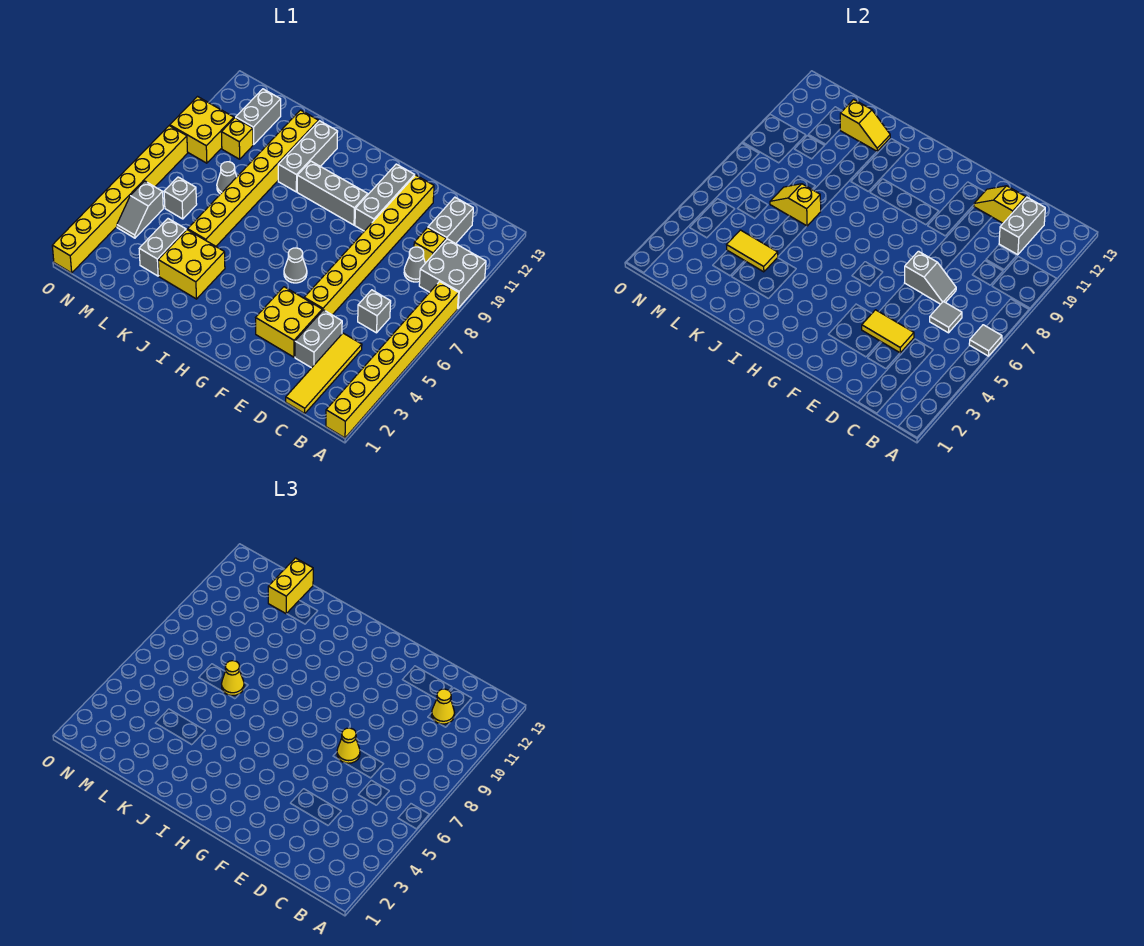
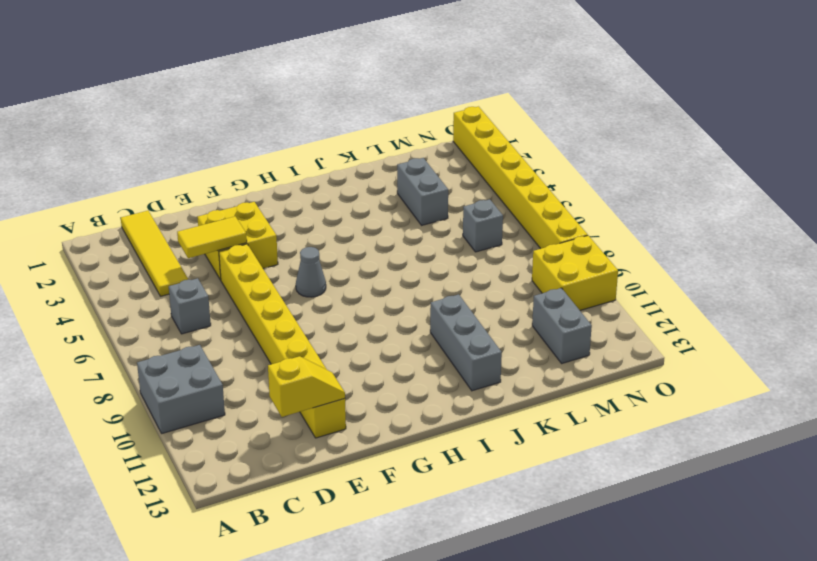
none -> yellow brick A1:A8 level 1
none -> grey cone C9 level 1
none -> yellow brick C10 level 1
none -> grey brick C11:C12 level 1

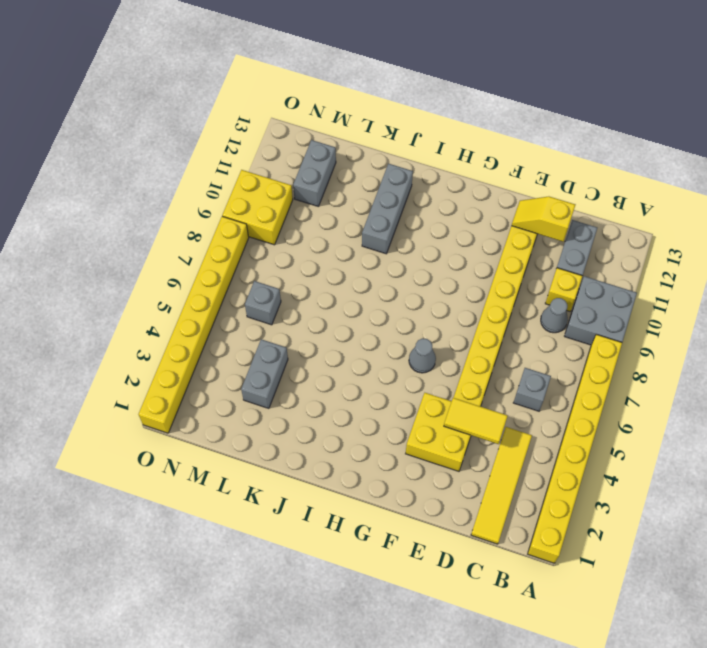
none -> grey brick D3:D4 level 1
none -> grey brick F10:F12 level 1
none -> grey brick G10:I10 level 1
none -> yellow brick J3:K4 level 1

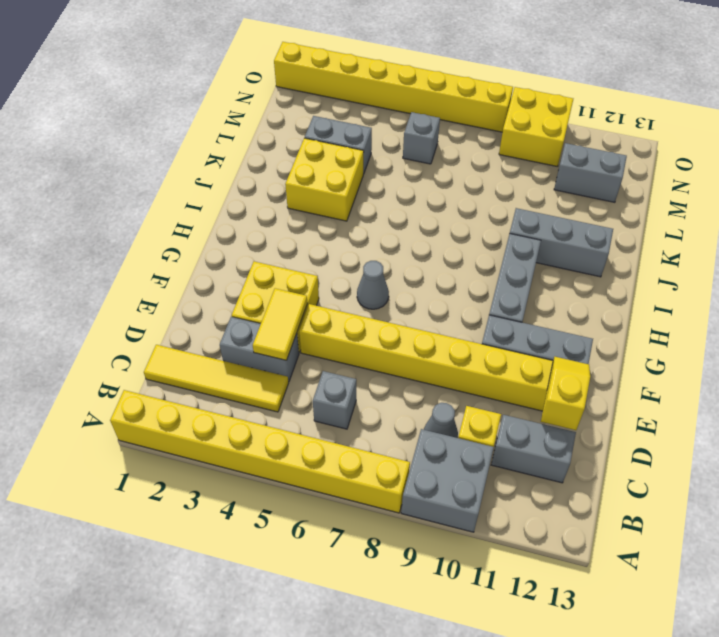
none -> yellow brick K5:K12 level 1
none -> grey cone L8 level 1
none -> yellow brick M10 level 1
none -> grey slope N4:N5 level 1 top 5

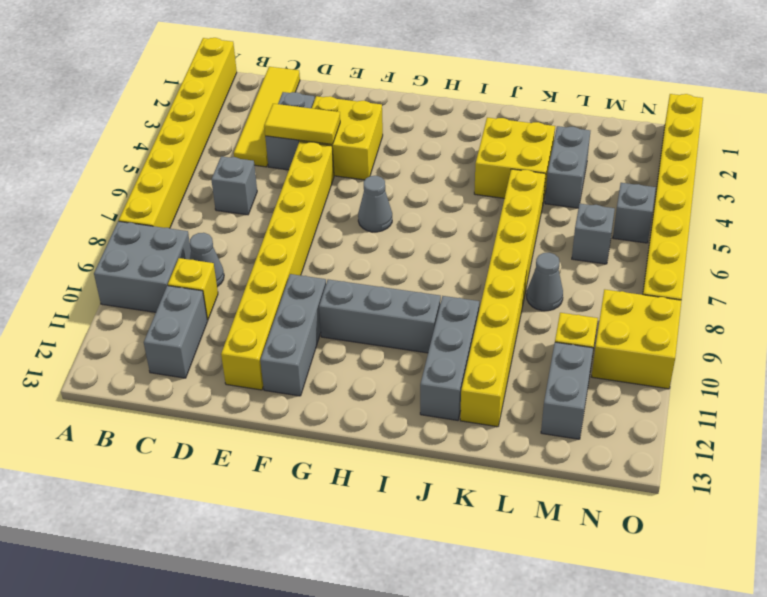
none -> grey tile A6 level 2
none -> grey tile C6 level 2
none -> grey brick C11:C12 level 2
none -> grey slope D7:E7 level 2 top E

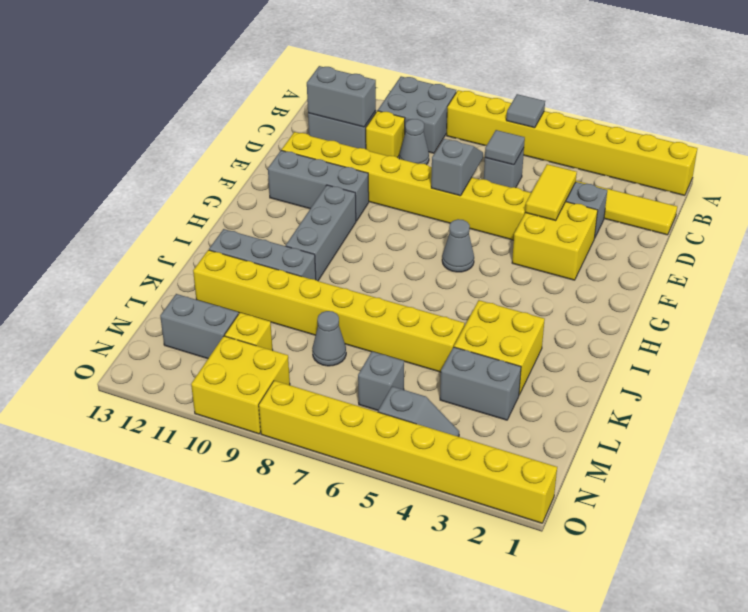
none -> yellow slope D12:E12 level 2 top D
none -> yellow tile K4:L4 level 2
none -> yellow slope K7:L7 level 2 top K
none -> yellow slope K12:L12 level 2 top L

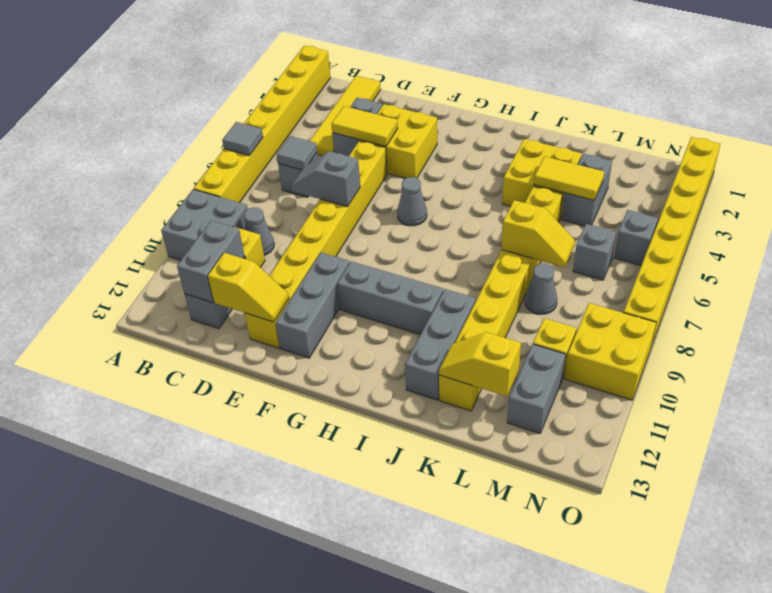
none -> yellow cone C11 level 3
none -> yellow cone E7 level 3
none -> yellow cone K7 level 3
none -> yellow brick L12:L13 level 3

